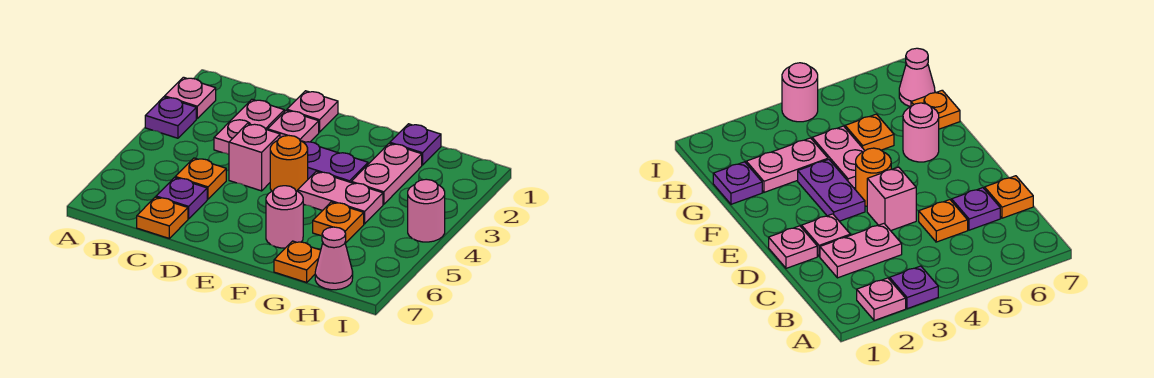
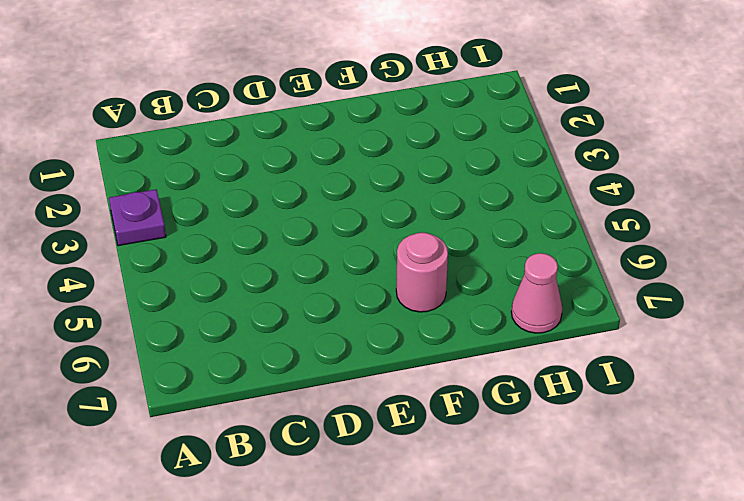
none -> pink plate A2 level 1
none -> pink plate C2:C3 level 1
none -> orange plate C5 level 1

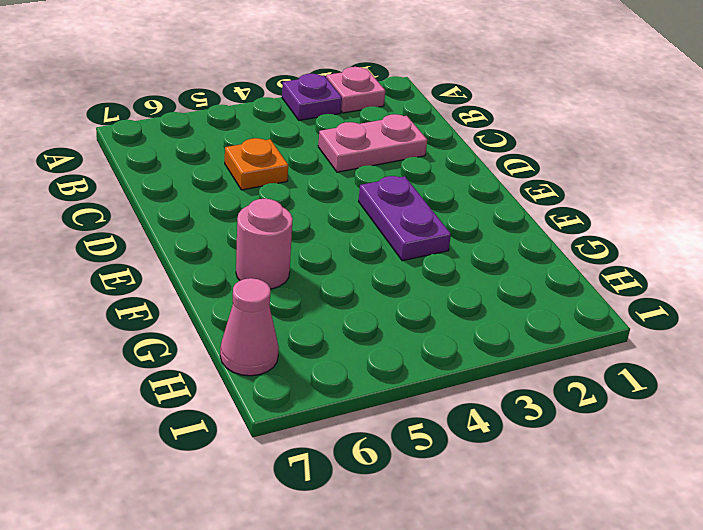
none -> purple plate C6 level 1
none -> orange plate C7 level 1
none -> pink plate D1 level 1

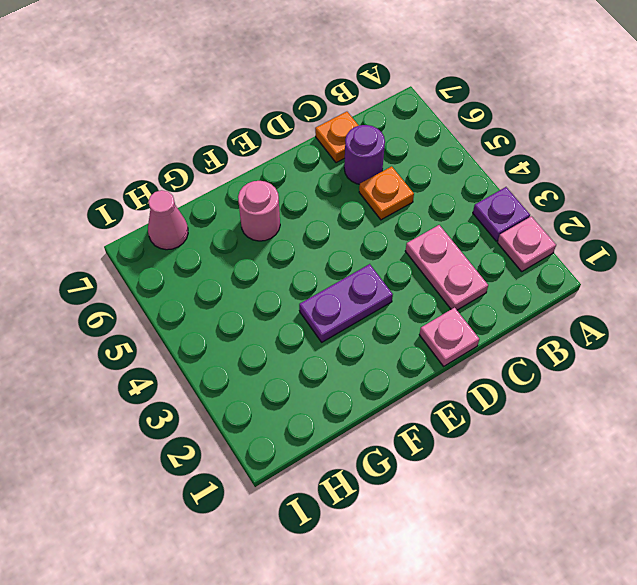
purple round brick C6 level 1 -> purple plate C6 level 1
none -> pink plate D2 level 1
none -> pink brick D4 level 1
none -> orange round brick E4 level 1

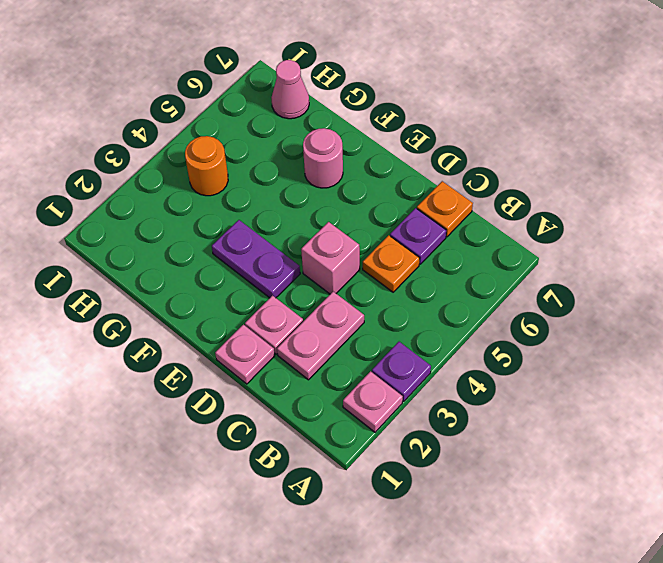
orange round brick H4 level 1 -> orange round brick E4 level 1
none -> pink plate F4:G4 level 1
none -> purple plate G1 level 1
none -> pink plate G2:G3 level 1

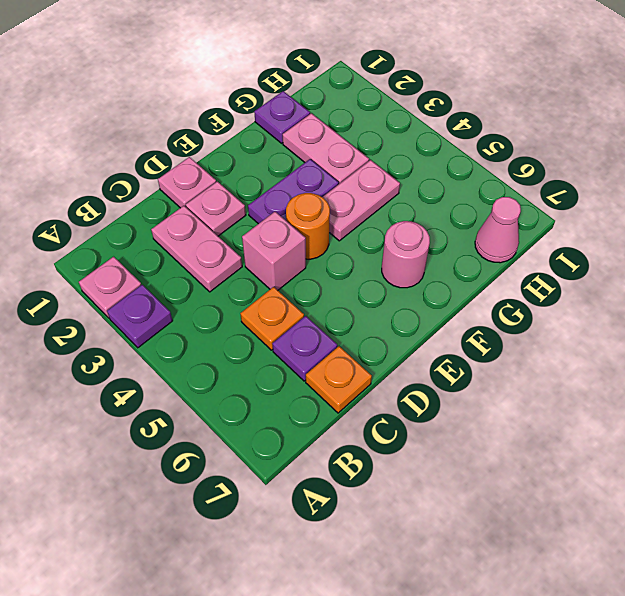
none -> orange plate G5 level 1
none -> orange plate G7 level 1
none -> pink round brick I4 level 1

